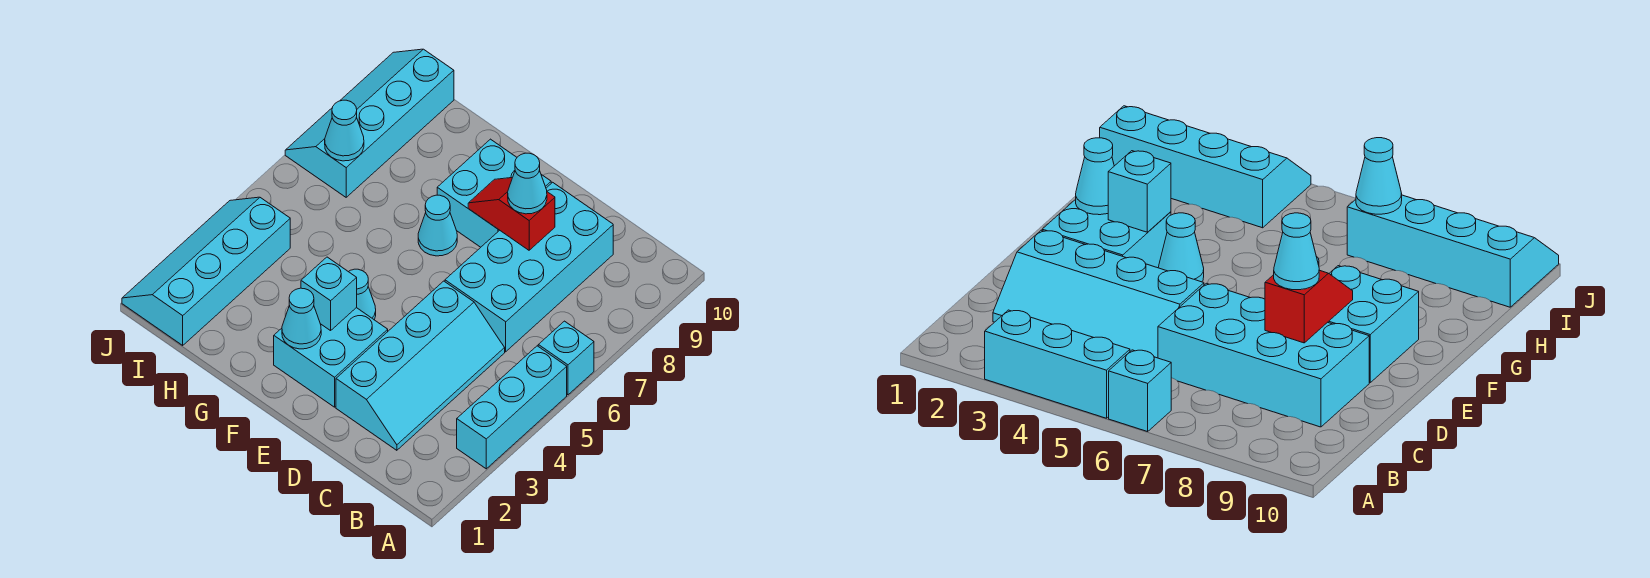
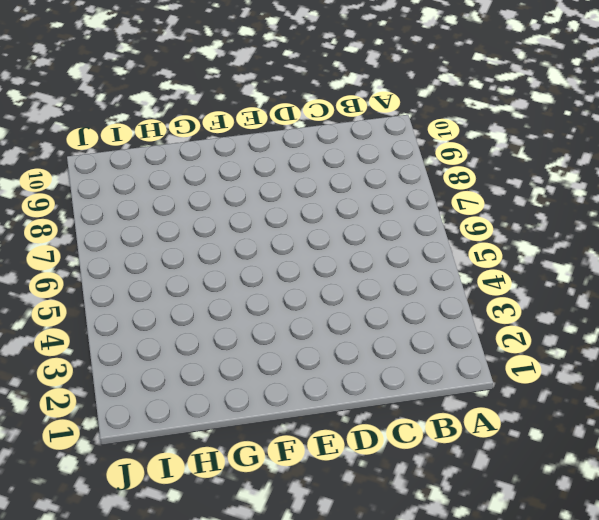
none -> cyan brick A3:A5 level 1
none -> cyan brick A6 level 1
none -> cyan slope C2:D5 level 1 top D

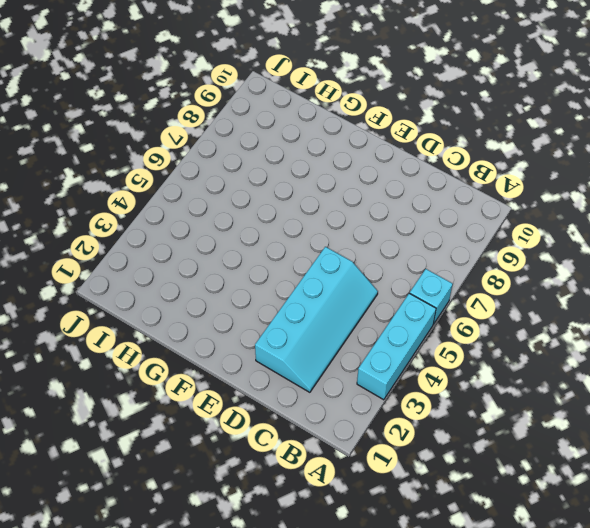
none -> cyan brick C6:D9 level 1
none -> cyan brick E2:F3 level 1
none -> cyan brick E8:F9 level 1

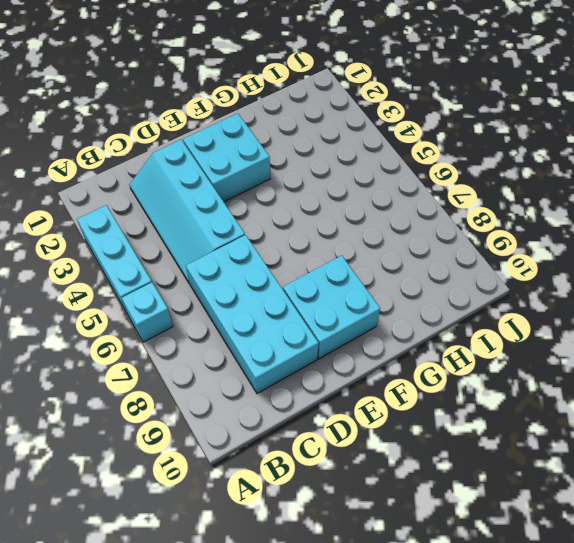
none -> cyan cone F4 level 1
none -> cyan cone F7 level 1
none -> cyan slope I1:J4 level 1 top I

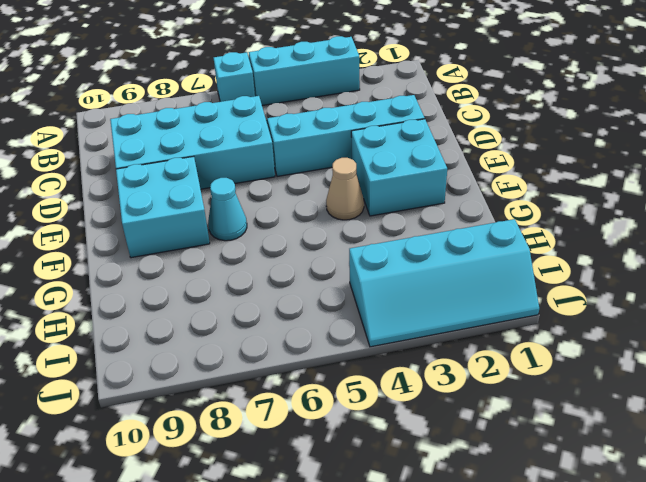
tan cone F4 level 1 -> cyan cone F4 level 1
none -> cyan slope I7:J10 level 1 top I
none -> red slope D8:E8 level 2 top D
none -> cyan cone F2 level 2

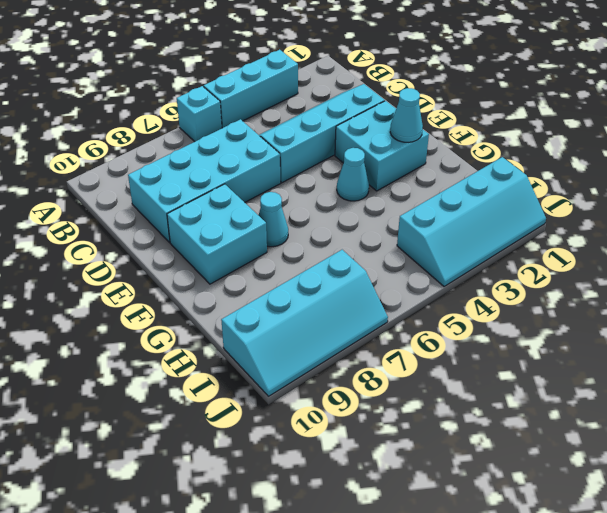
none -> red slope D8:E8 level 2 top D
none -> cyan brick F3 level 2
none -> cyan cone I7 level 2

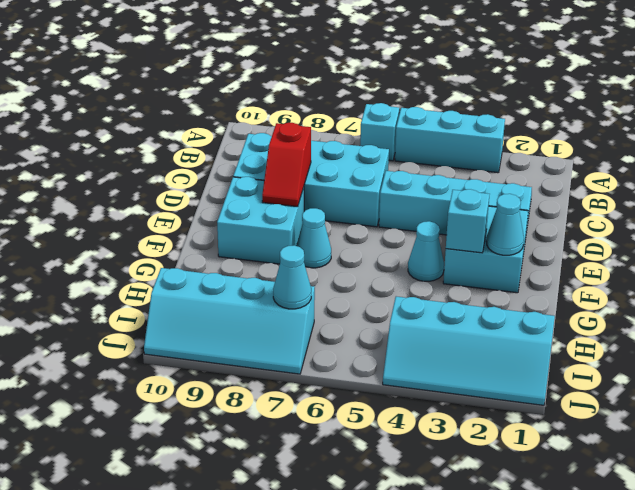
none -> cyan cone D8 level 3

